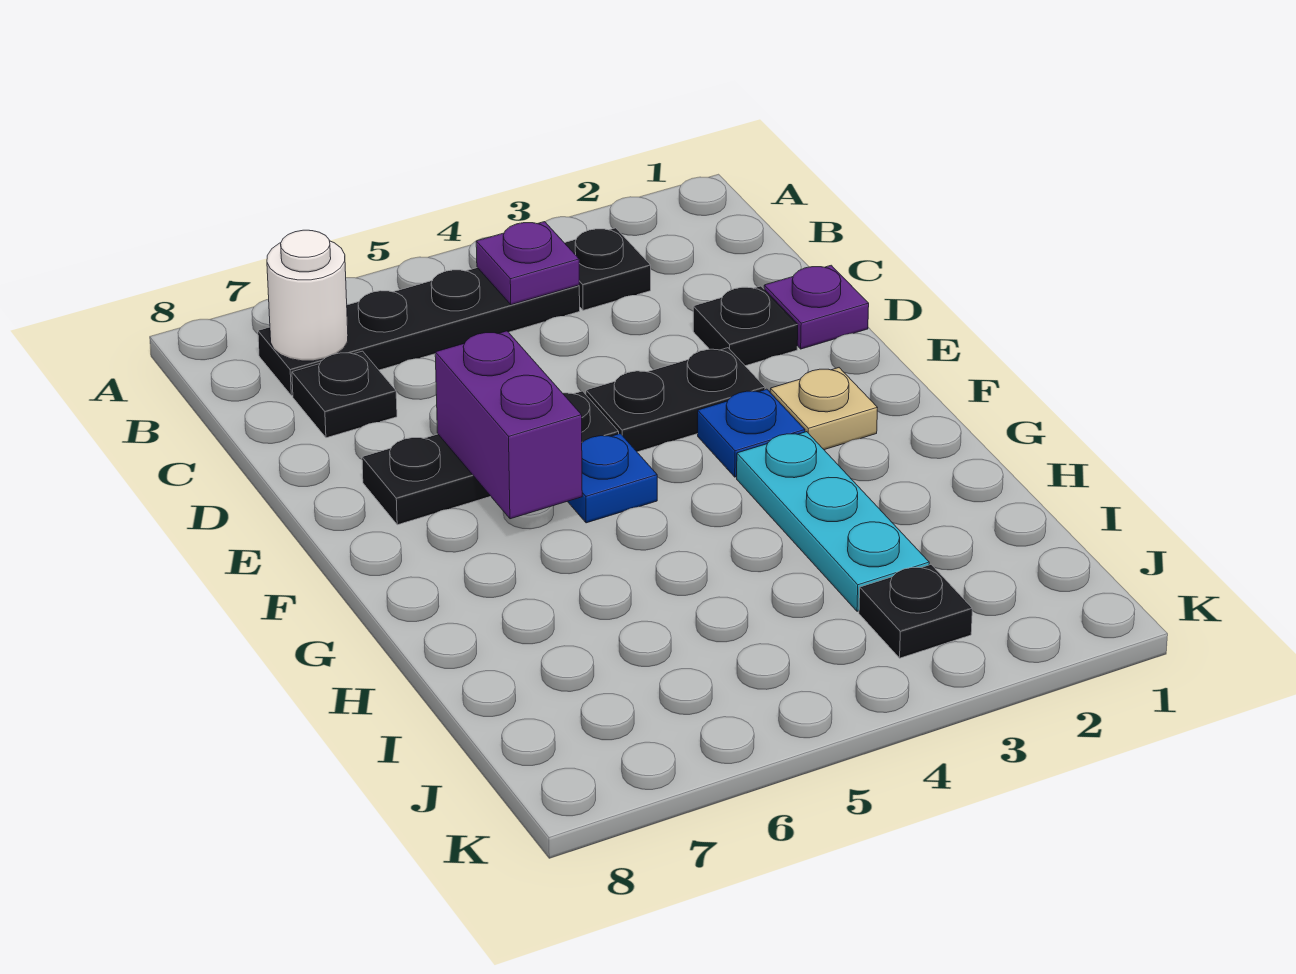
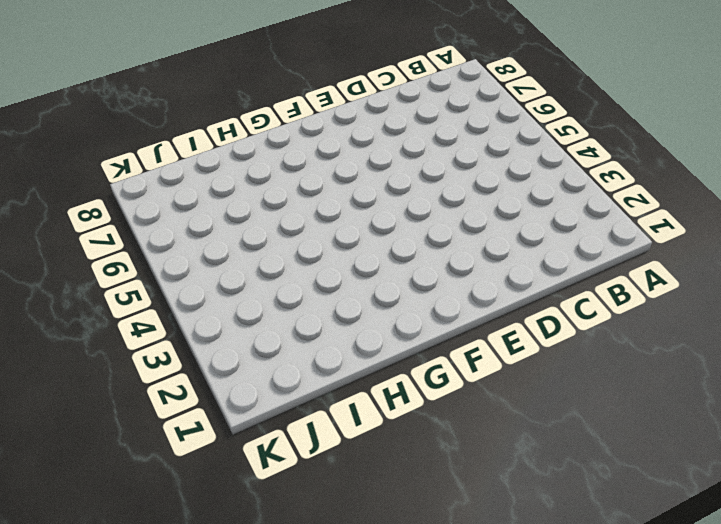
none -> black plate B3 level 1
none -> black plate B4:B7 level 1
none -> black plate C7 level 1

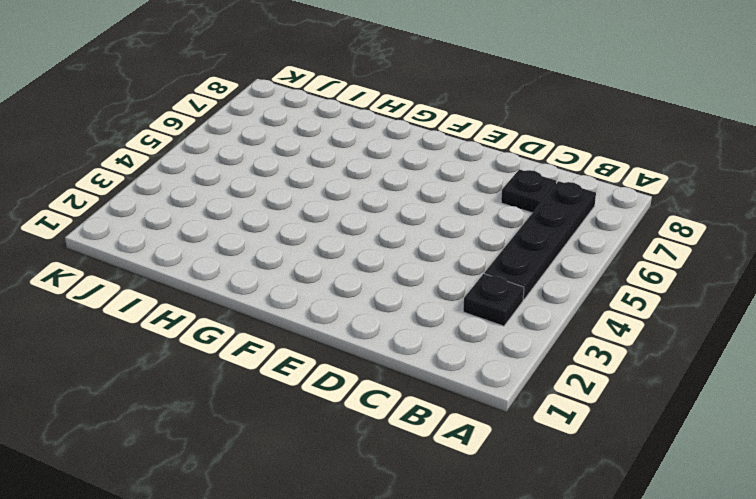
none -> purple plate D1 level 1
none -> black plate D2 level 1
none -> black plate E3:E4 level 1

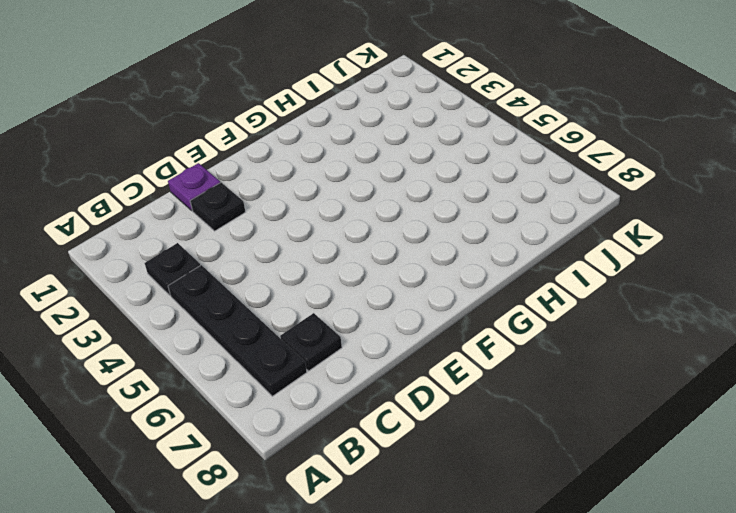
none -> black plate E3:E4 level 1
none -> black plate E5:E7 level 1
none -> tan plate F2 level 1

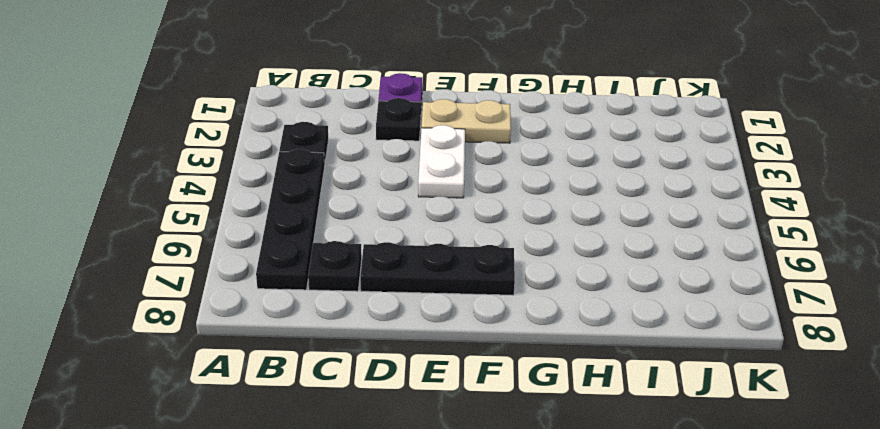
black plate D7:F7 level 1 -> black plate E5:E7 level 1
tan plate E2:F2 level 1 -> tan plate F2 level 1
white plate E3:E4 level 1 -> black plate E3:E4 level 1
none -> blue plate F3 level 1
none -> blue plate F5 level 1
none -> cyan plate G3:I3 level 1

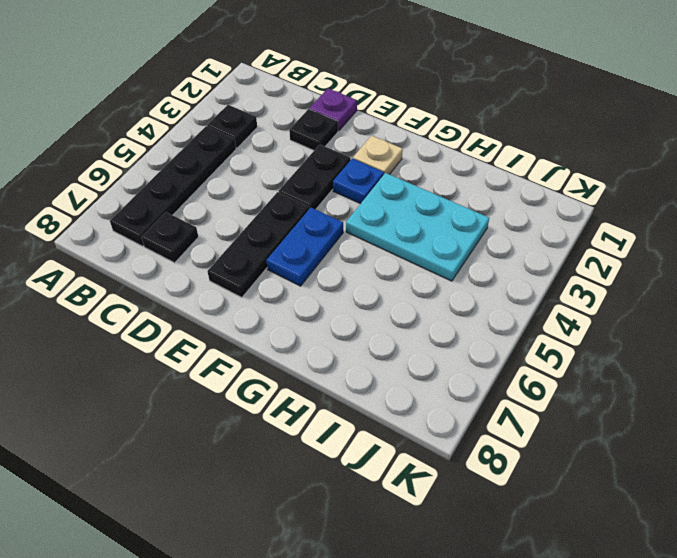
blue plate F5:F6 level 1 -> blue plate F5 level 1
cyan plate G3:I4 level 1 -> cyan plate G3:I3 level 1
none -> black plate J3 level 1
none -> purple plate B4 level 2
none -> white round brick B7 level 2

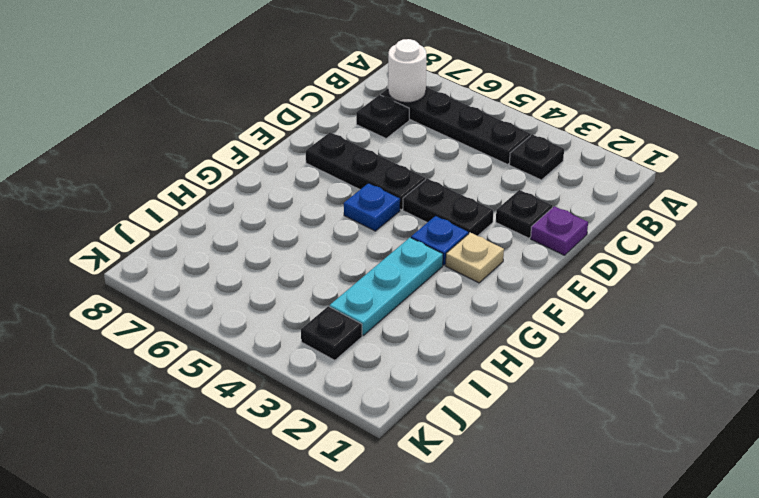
none -> purple plate B4 level 2
none -> purple brick E6:F6 level 2

